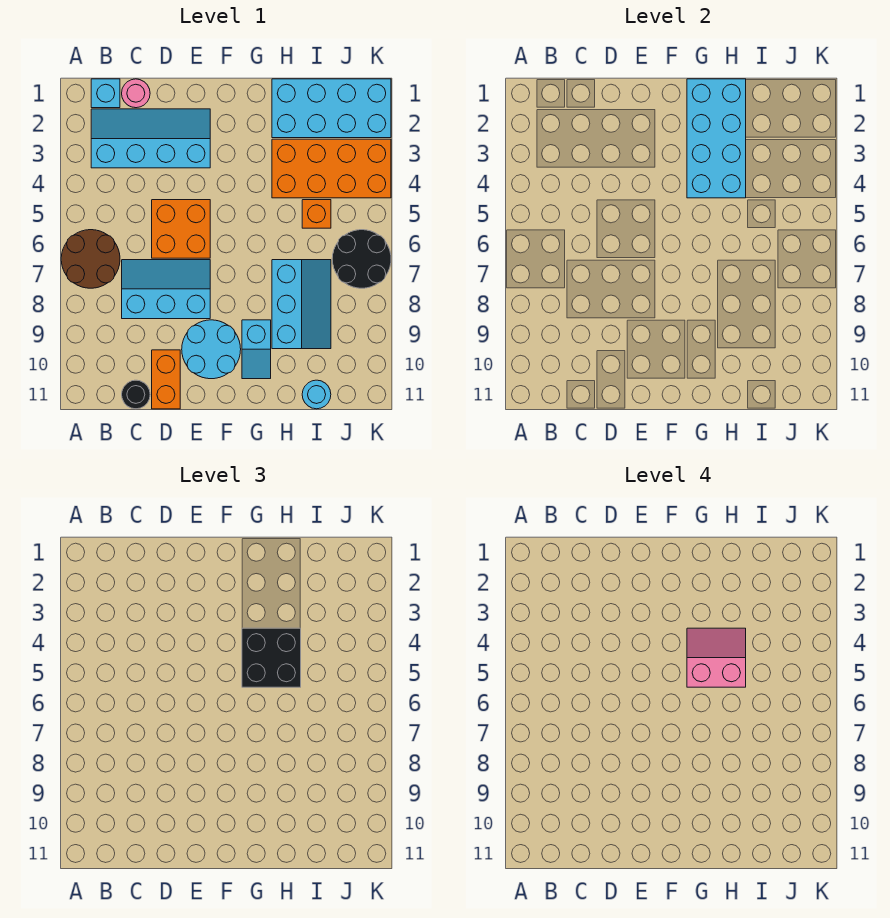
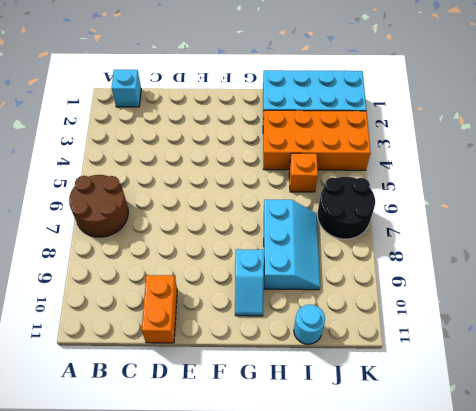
none -> cyan slope B2:E3 level 1 top 3
none -> pink round brick C1 level 1
none -> cyan slope C7:E8 level 1 top 8

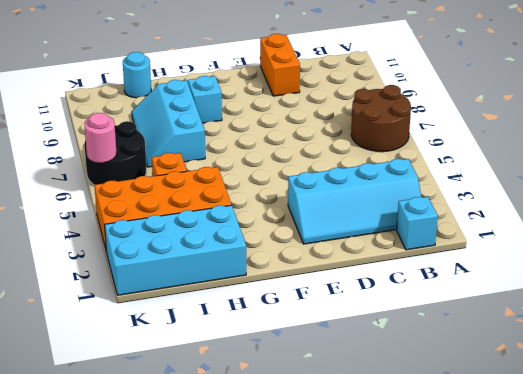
pink round brick K6 level 2 -> pink round brick C1 level 1
none -> cyan slope C7:E8 level 1 top 8
none -> black round brick C11 level 1
none -> orange brick D5:E6 level 1

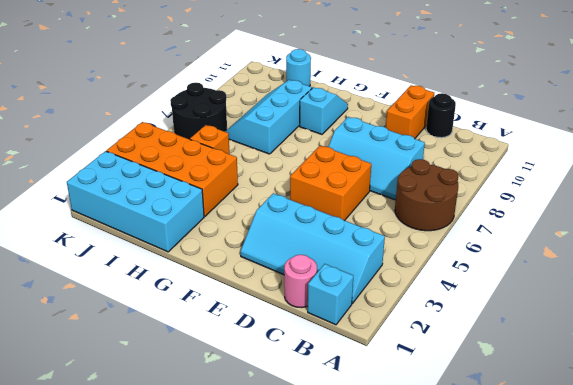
none -> cyan round brick E9:F10 level 1
none -> cyan brick G1:H4 level 2
none -> black brick G4:H5 level 3

